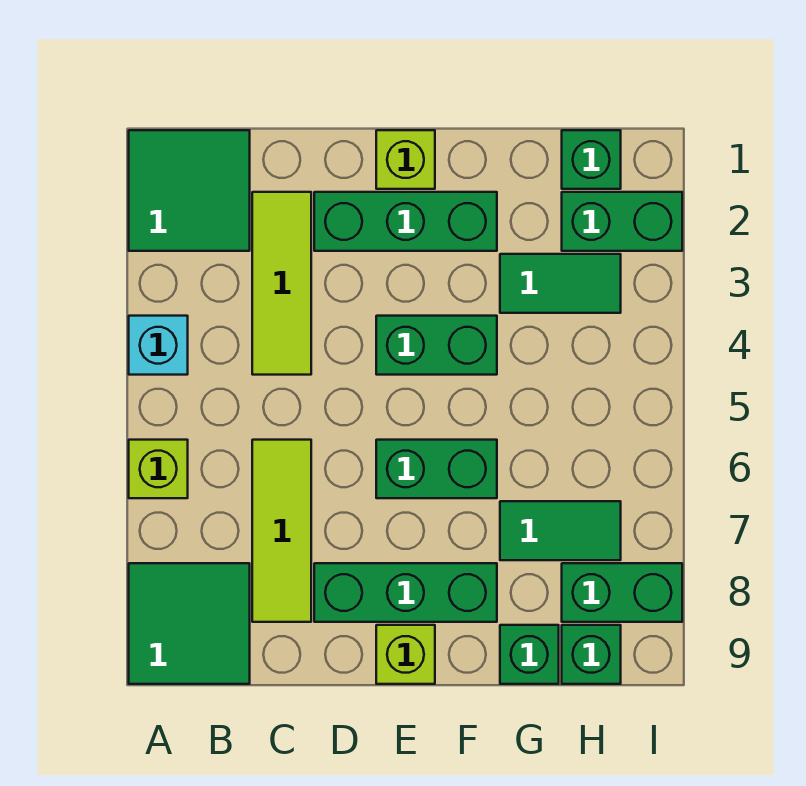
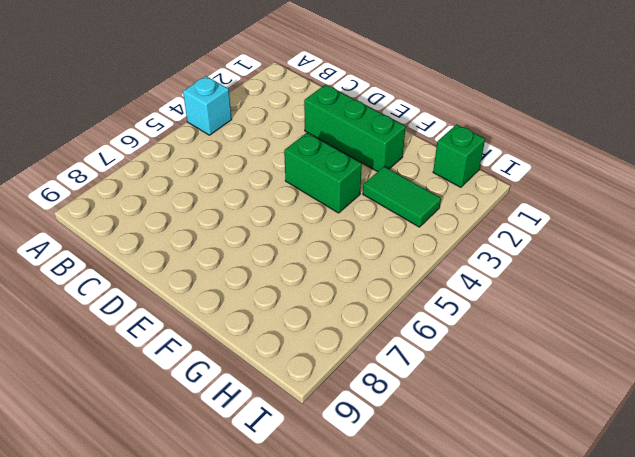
none -> green tile A1:B2 level 1
none -> lime brick A6 level 1
none -> green tile A8:B9 level 1

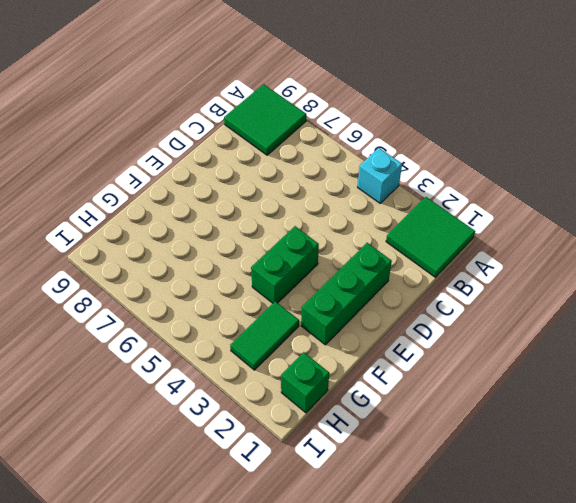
none -> lime brick A6 level 1
none -> lime tile C2:C4 level 1
none -> lime tile C6:C8 level 1

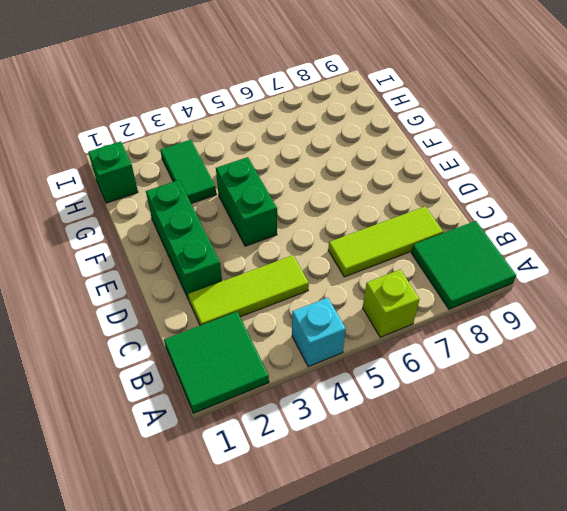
none -> green brick D8:F8 level 1
none -> lime brick E1 level 1
none -> green brick E6:F6 level 1

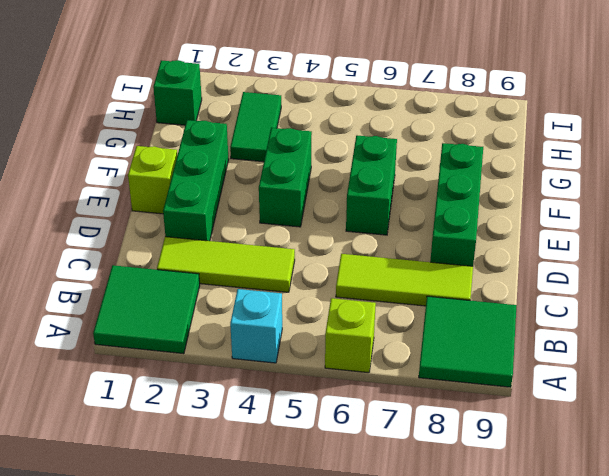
none -> lime brick E9 level 1
none -> green tile G7:H7 level 1
none -> green brick G9 level 1

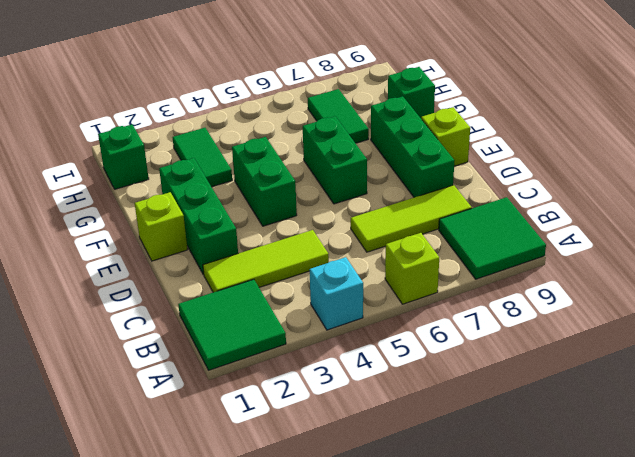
none -> green brick H2:I2 level 1
none -> green brick H8:I8 level 1
none -> green brick H9 level 1

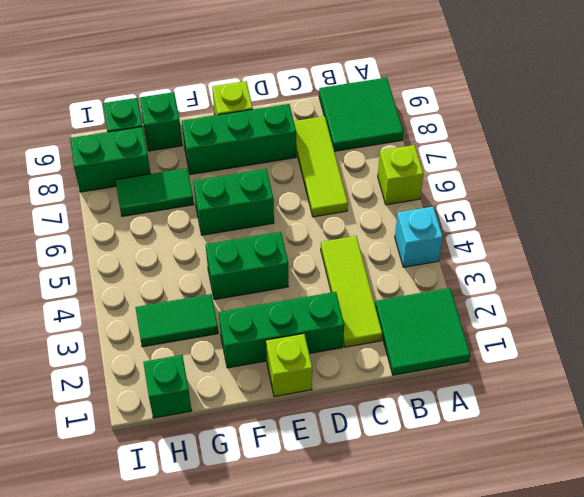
none -> green brick H2:I2 level 1

